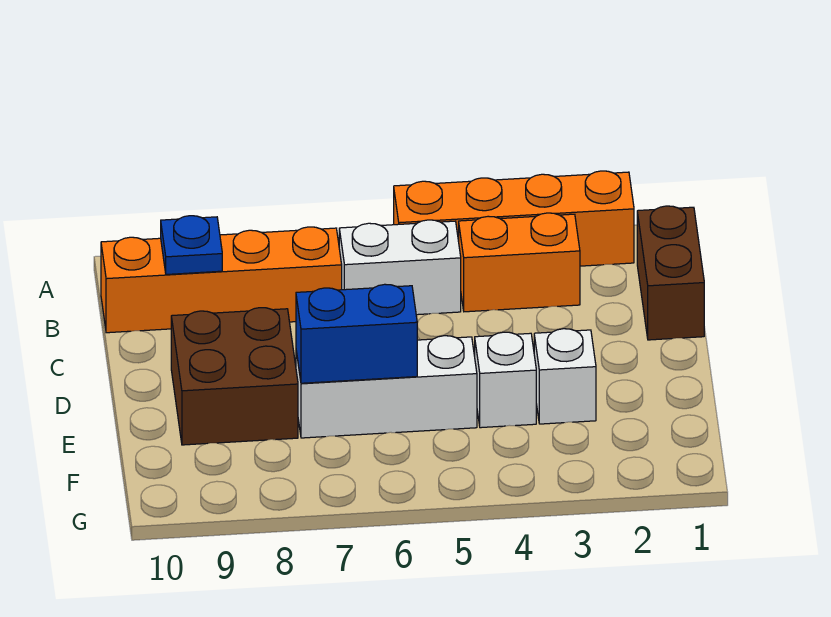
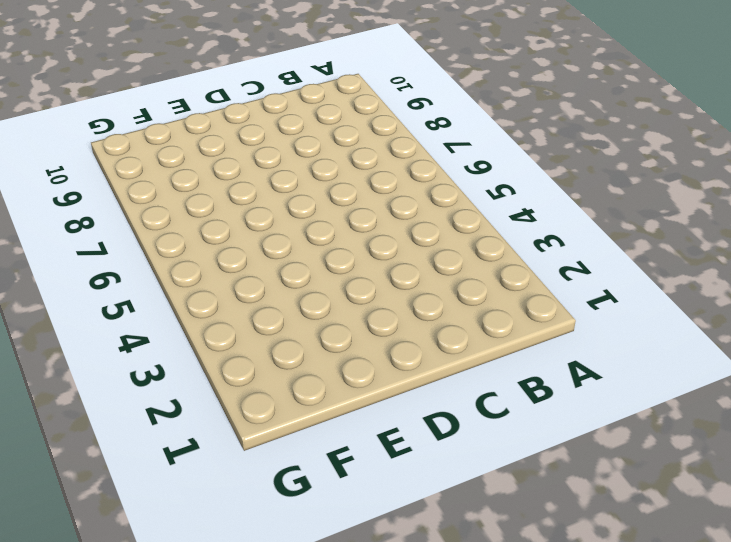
none -> orange brick A2:A5 level 1
none -> brown brick B1:C1 level 1

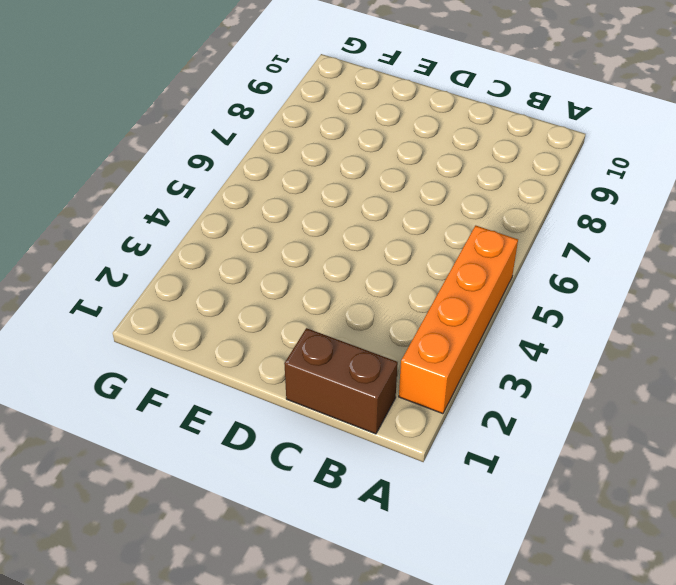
none -> orange brick B3:B4 level 1
none -> white brick B5:B6 level 1

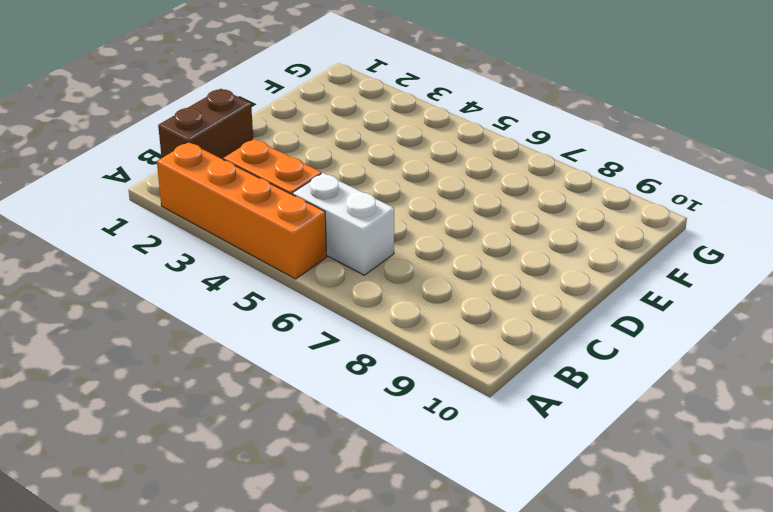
none -> orange brick B7:B10 level 1
none -> brown brick D8:E9 level 1

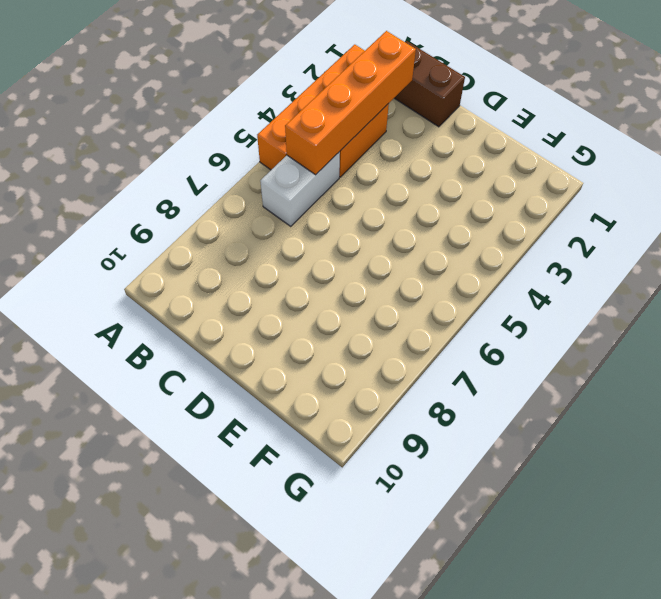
orange brick B2:B5 level 2 -> orange brick B7:B10 level 1
none -> brown brick D8:E9 level 1
none -> white brick E3 level 1

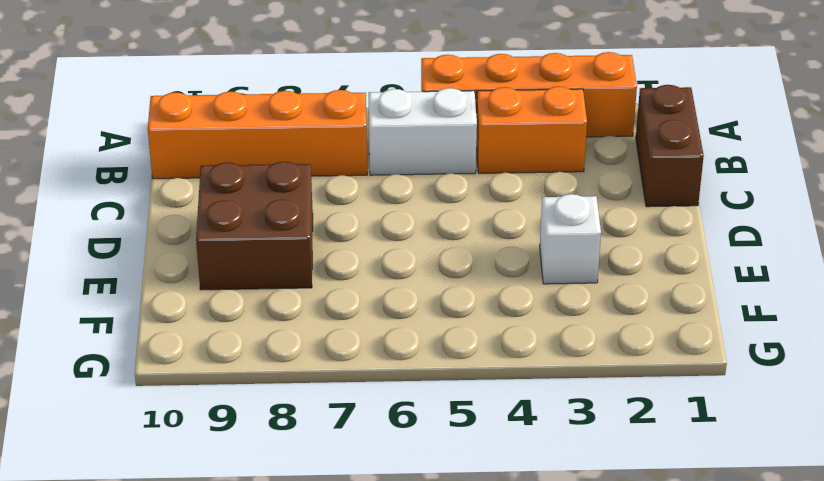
none -> white brick E4 level 1
none -> white brick E5:E7 level 1

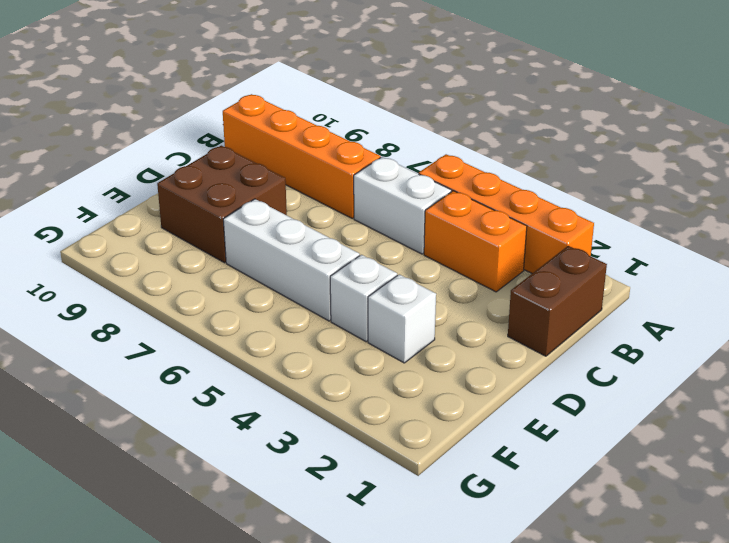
none -> blue plate B9 level 2
none -> blue brick E6:E7 level 2

